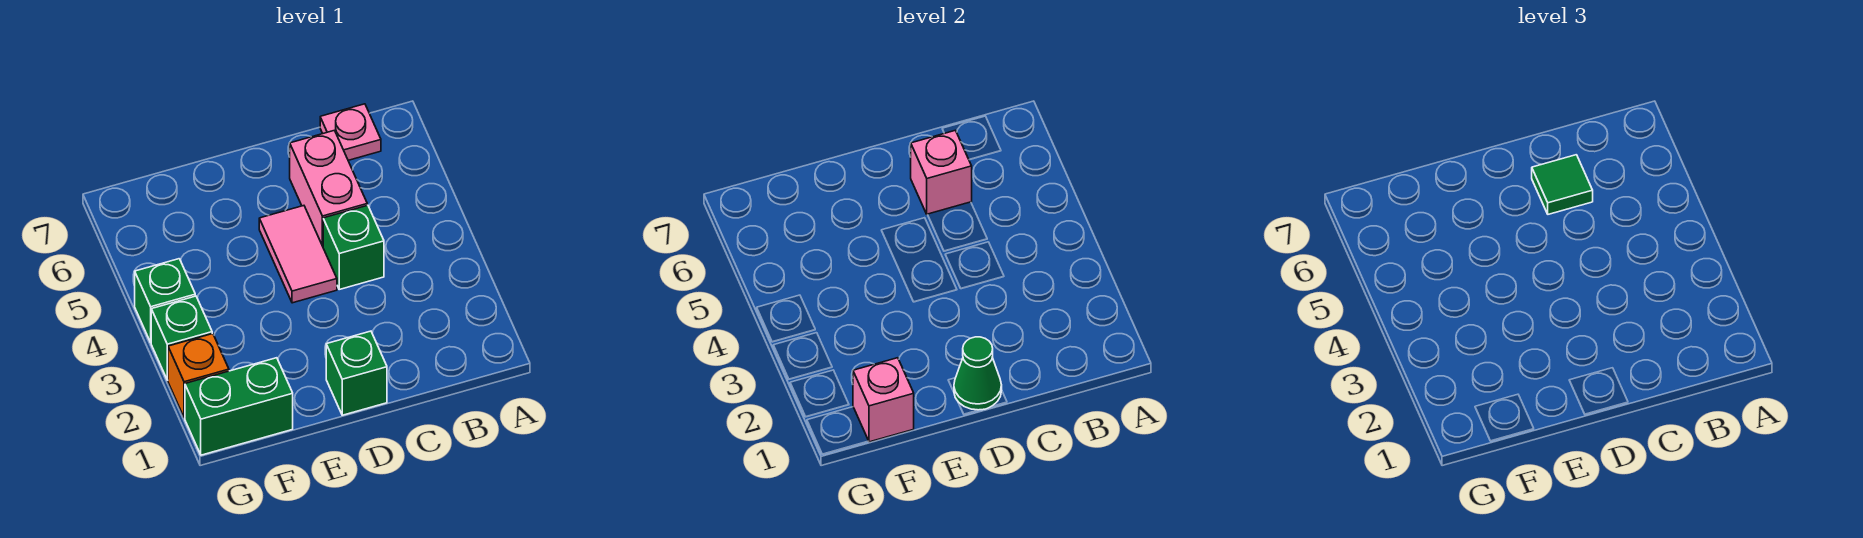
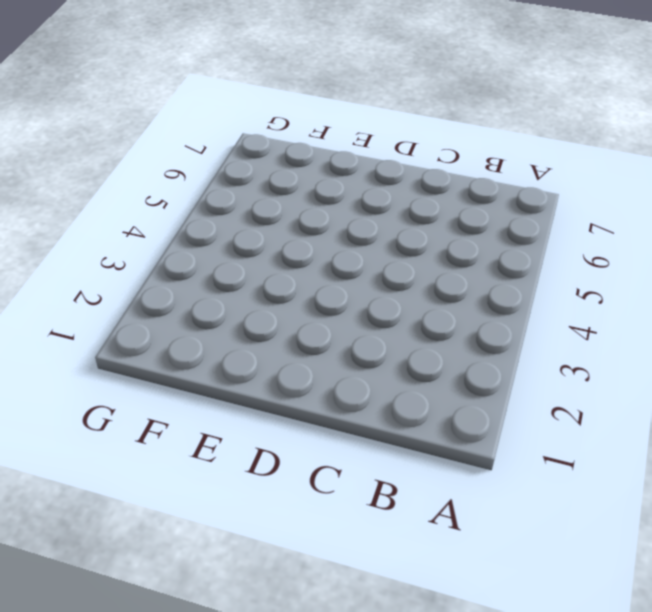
none -> pink plate B7 level 1
none -> green brick C4 level 1
none -> pink brick C5:C6 level 1

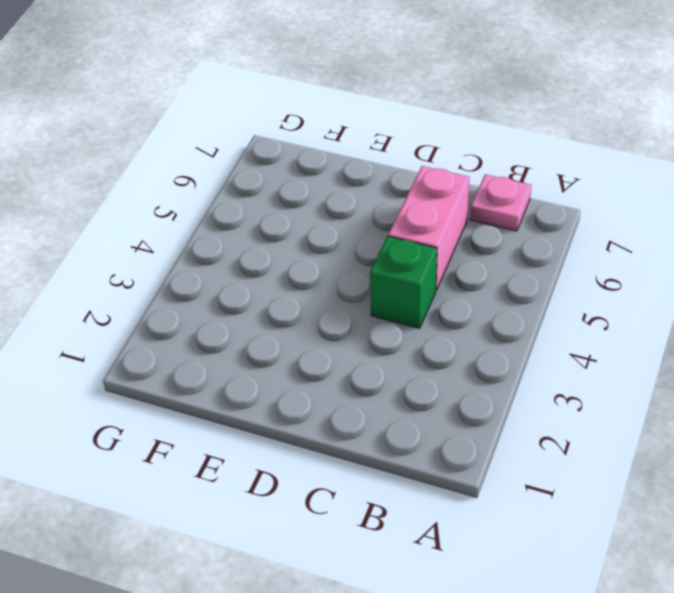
none -> green brick D1 level 1
none -> pink tile D4:D5 level 1
none -> green brick F1:G1 level 1

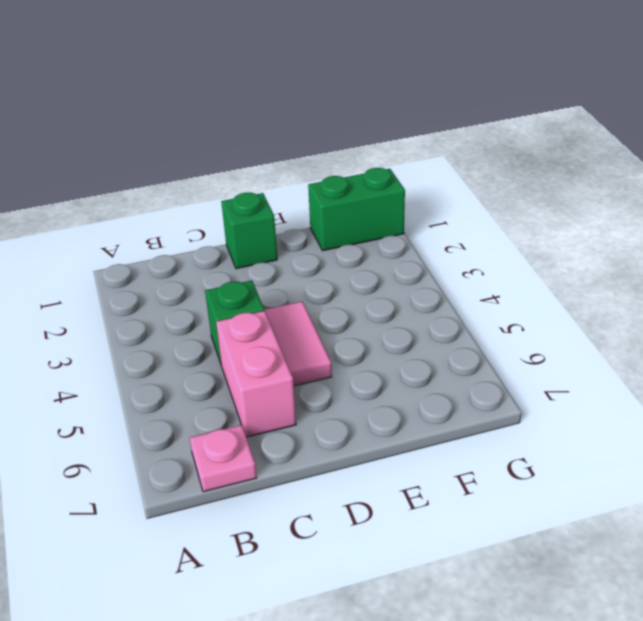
none -> orange brick G2 level 1
none -> green brick G3 level 1
none -> green brick G4 level 1

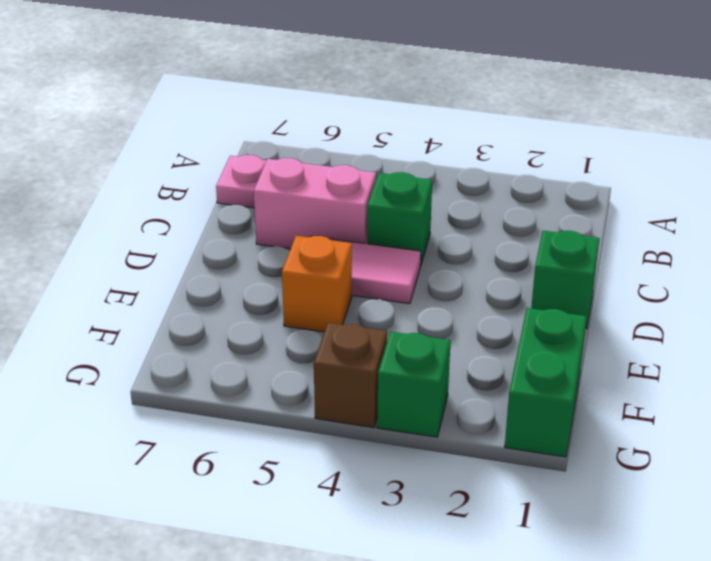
orange brick E5 level 1 -> orange brick G2 level 1
brown brick G4 level 1 -> green brick G4 level 1
none -> pink brick C6 level 2
none -> green cone D1 level 2
none -> pink brick F1 level 2

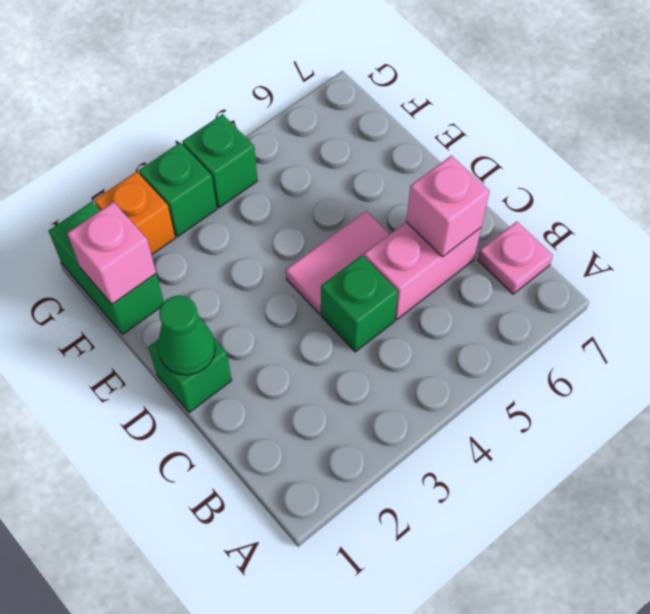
none -> green tile C6 level 3

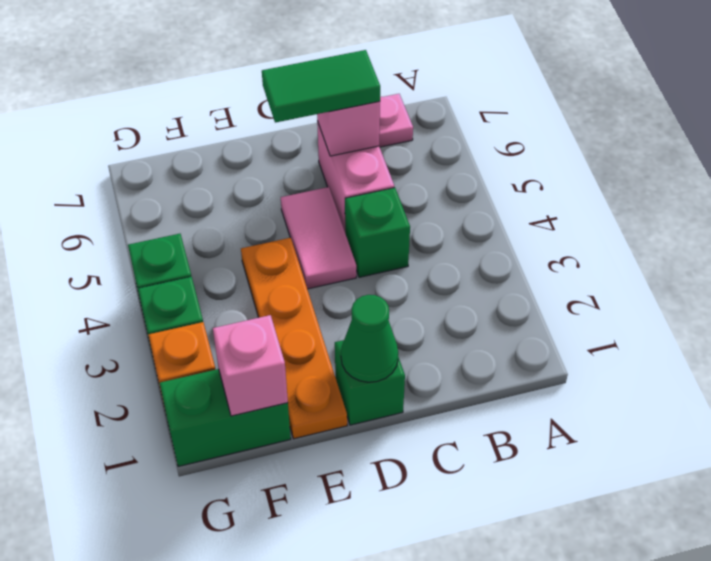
green tile C6:D6 level 3 -> green tile C6 level 3
orange plate E1:E4 level 1 -> none

